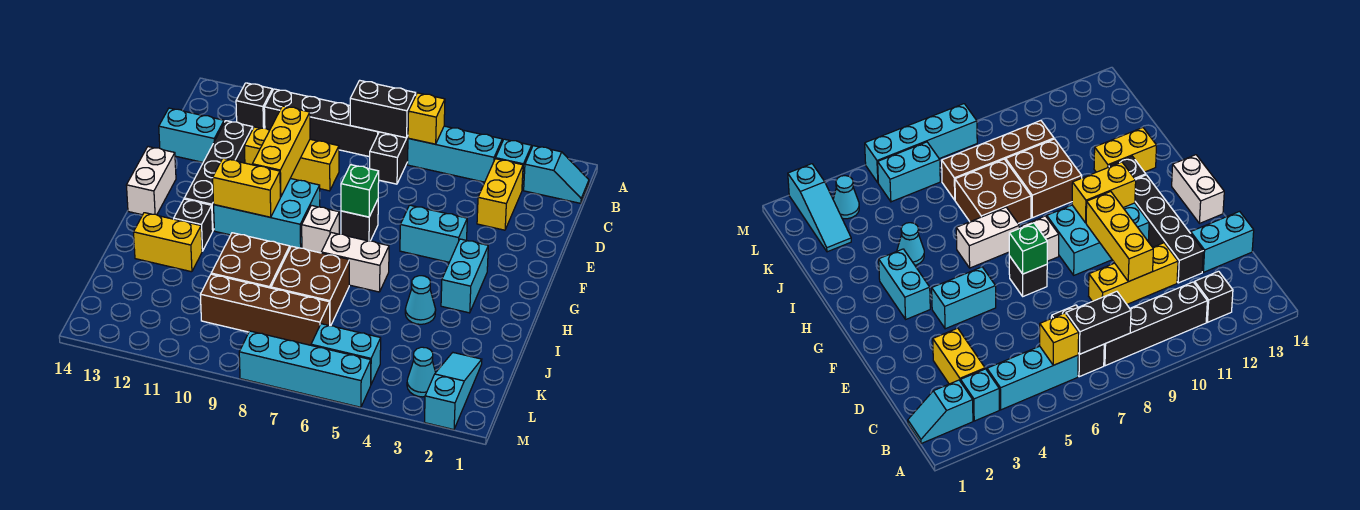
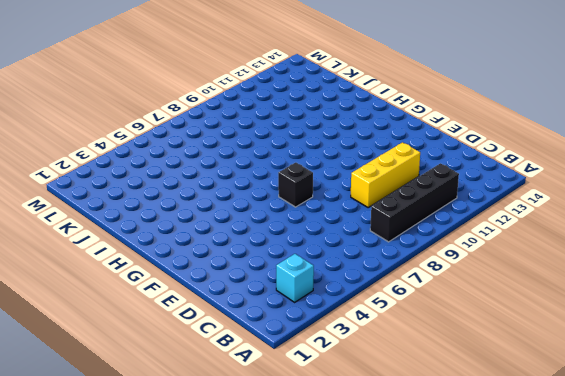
none -> cyan slope B1:B2 level 1 top 2
none -> cyan brick B4:B6 level 1
none -> black brick B7:C7 level 1
none -> black brick B12 level 1

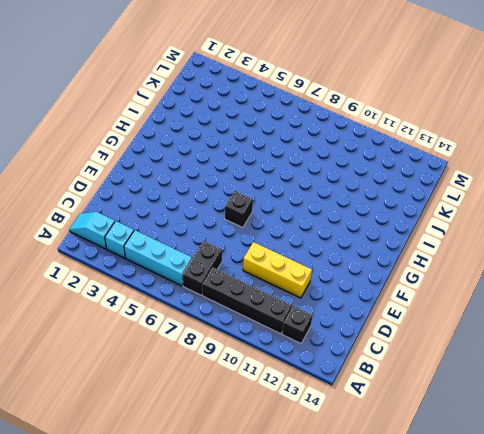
none -> yellow brick C3:D3 level 1
none -> black brick D12:G12 level 1
none -> cyan brick D13:D14 level 1
none -> cyan brick F4:F5 level 1

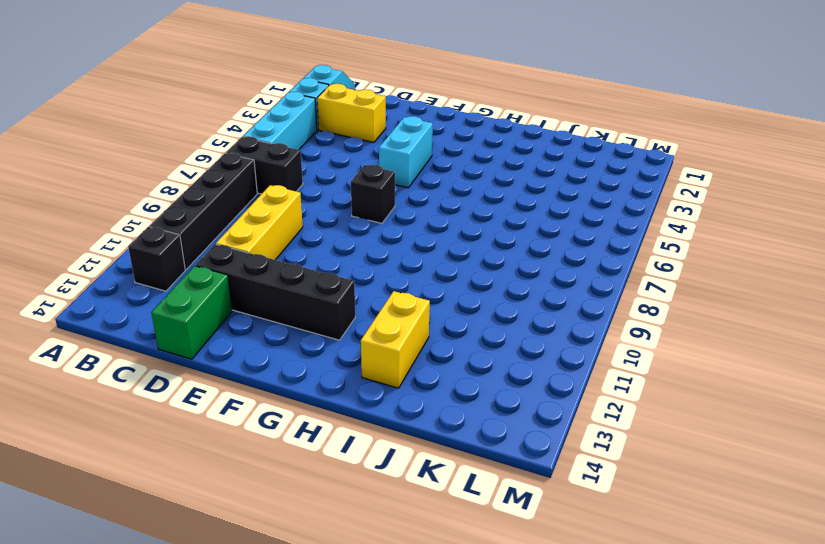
green brick D13:D14 level 1 -> cyan brick D13:D14 level 1
none -> cyan brick F9:G11 level 1
none -> white brick F14:G14 level 1
none -> cyan brick G3:H3 level 1
none -> white brick G8 level 1

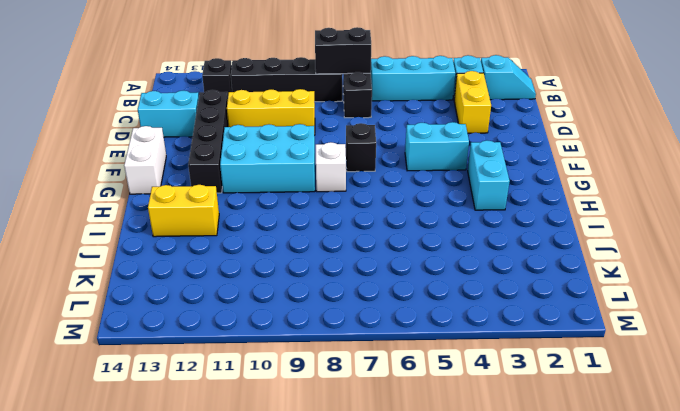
none -> white brick H6:H7 level 1
none -> black brick H12 level 1
none -> cyan cone I4 level 1
none -> brown brick I7:J8 level 1

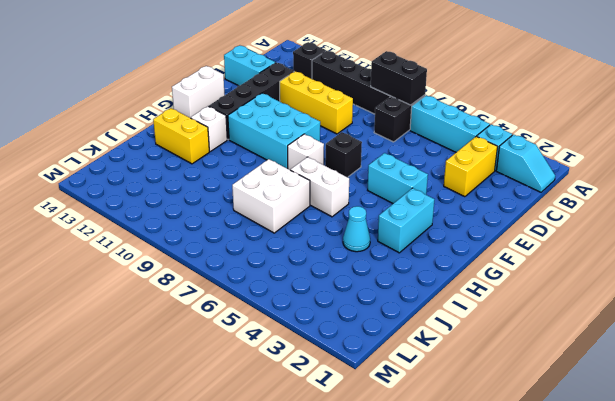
white brick H12 level 1 -> black brick H12 level 1
white brick I7:J8 level 1 -> brown brick I7:J8 level 1
none -> brown brick I9:J10 level 1
none -> cyan slope K2:M2 level 1 top M
none -> brown brick K7:K10 level 1
none -> cyan cone L3 level 1

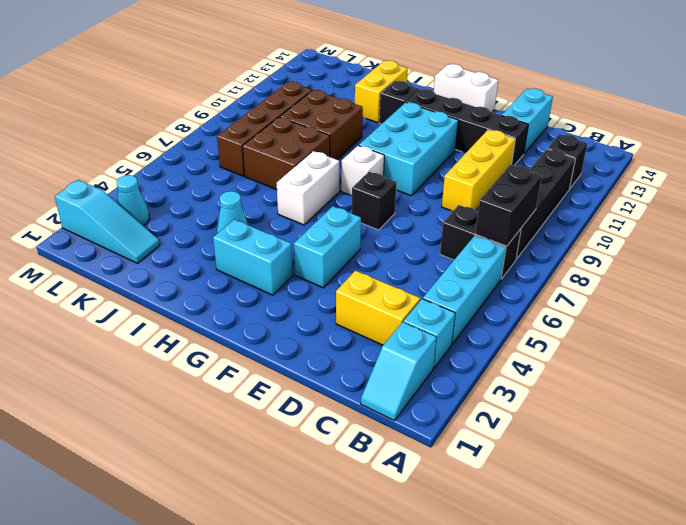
none -> cyan brick L5:L6 level 1
none -> cyan brick M5:M8 level 1
none -> yellow brick B6 level 2
none -> yellow brick D10:F10 level 2

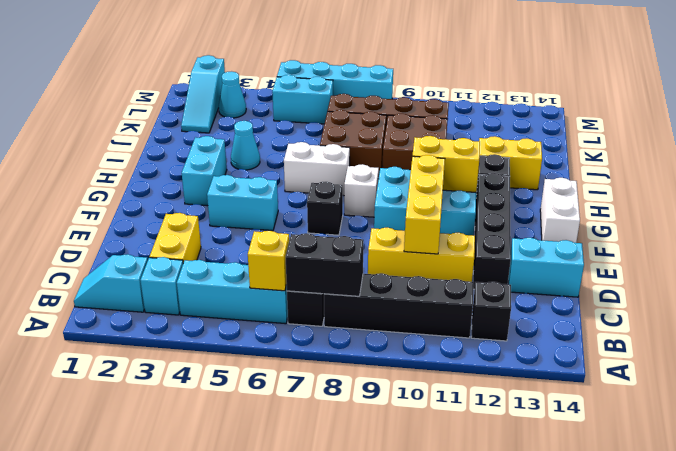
none -> green brick F7 level 2

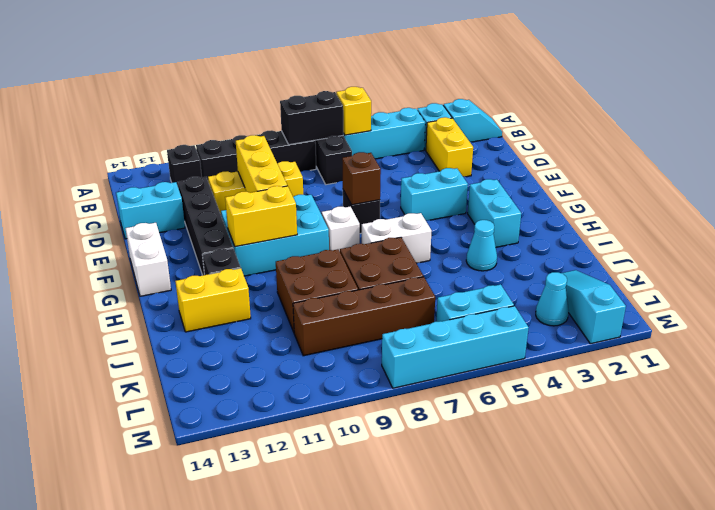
brown brick F7 level 2 -> green brick F7 level 2

